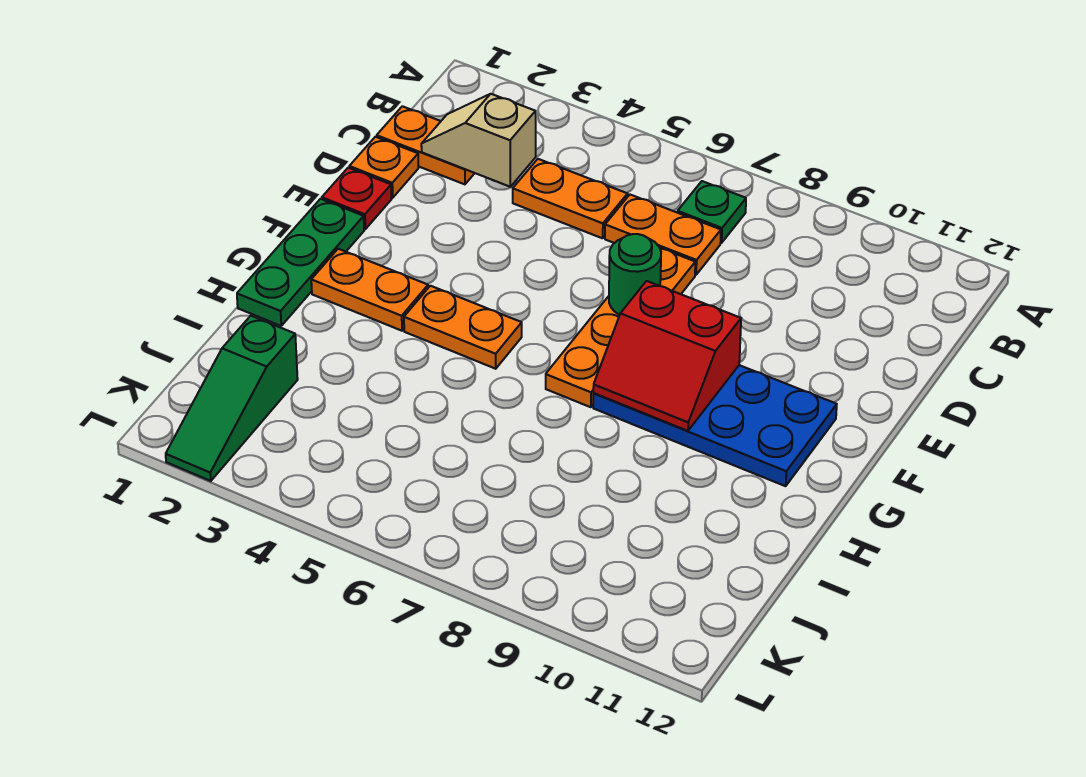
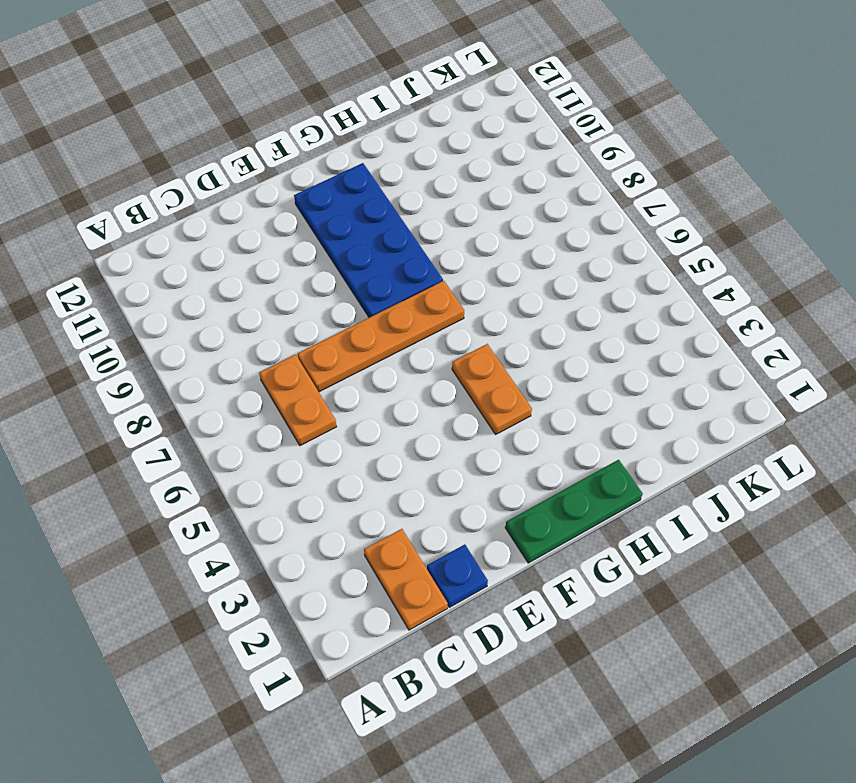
blue plate D1 level 1 -> orange plate D1 level 1
none -> green plate B7 level 1
none -> orange plate C4:C5 level 1
none -> red plate E1 level 1

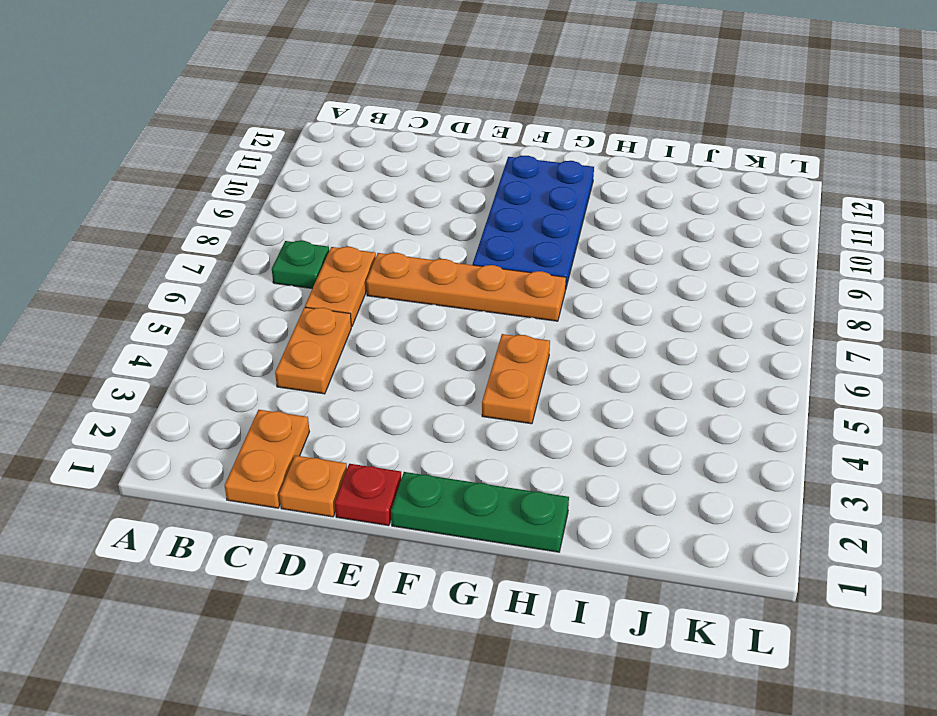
none -> orange plate G2:G3 level 1
none -> green slope J2:L2 level 1 top J
none -> tan slope C2:C3 level 2 top 3

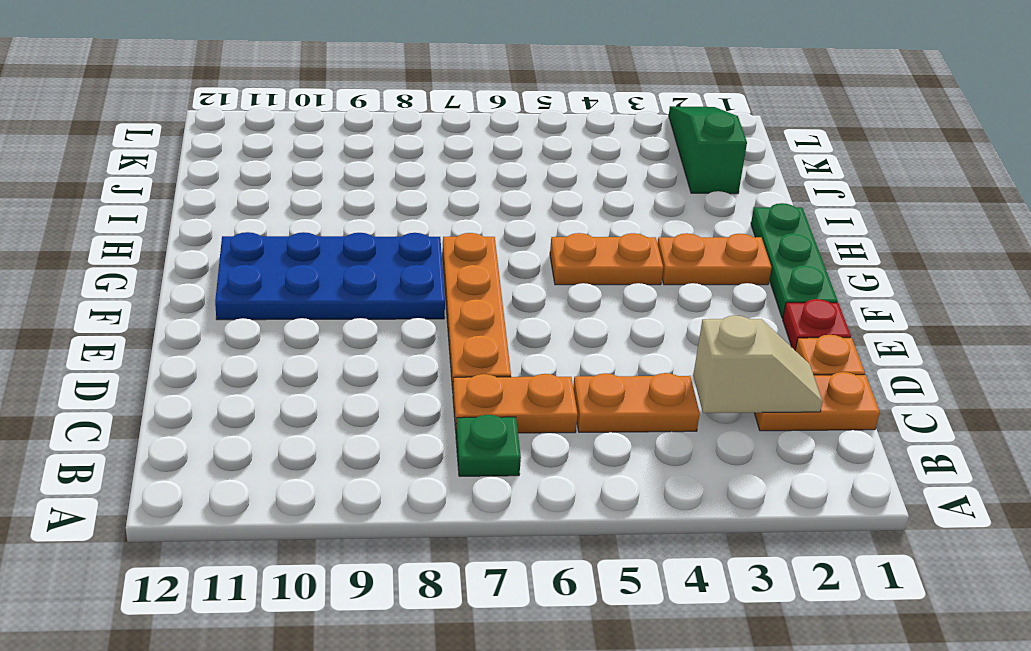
none -> green round brick E7 level 2
none -> red slope F8:G9 level 2 top F

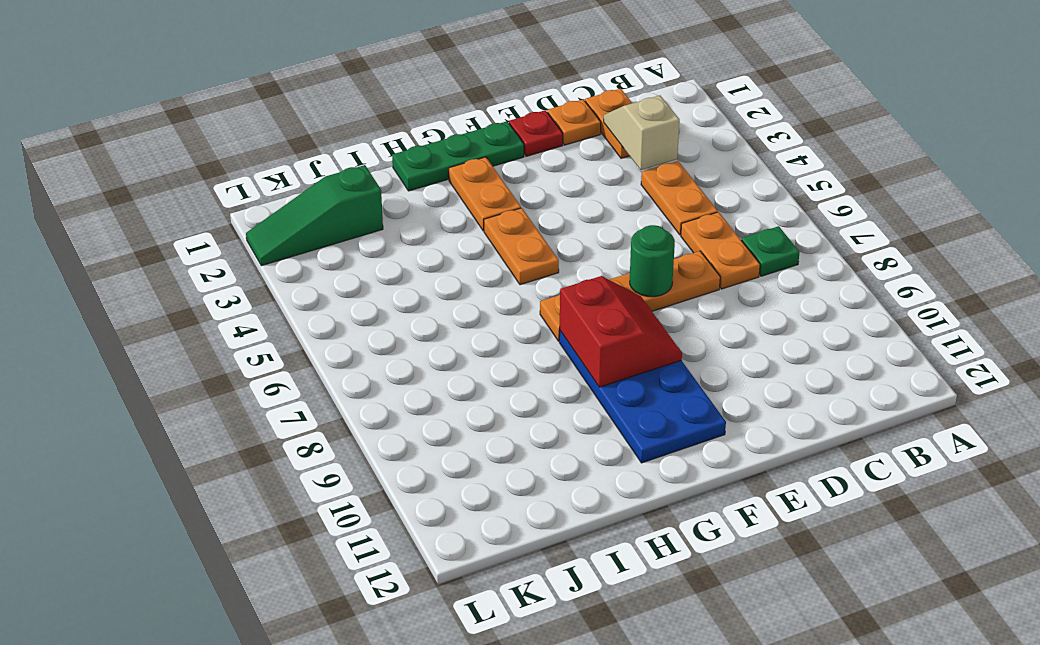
red slope F8:G9 level 2 top G -> red slope F8:G9 level 2 top F

